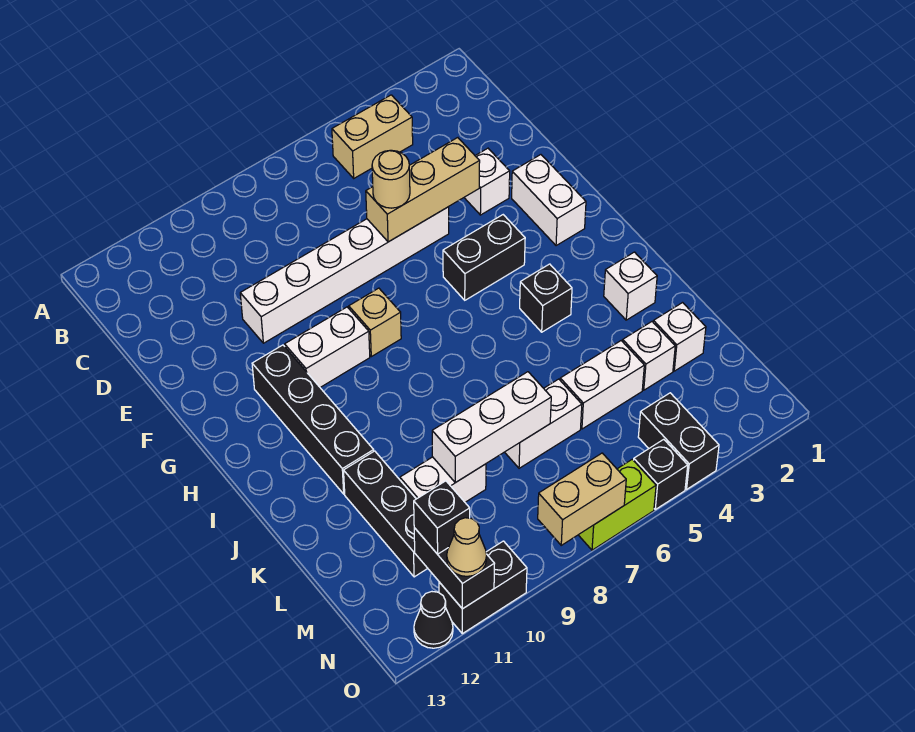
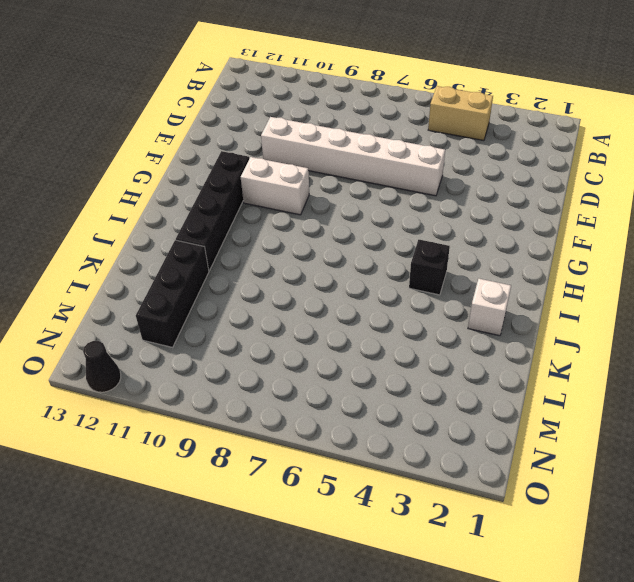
none -> white brick E3 level 1
none -> white brick F2:G2 level 1
none -> black brick G4:G5 level 1

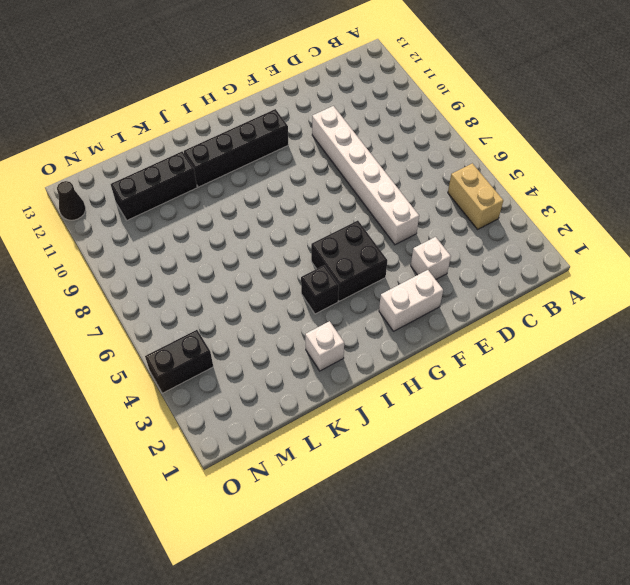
black brick G4:H5 level 1 -> black brick G4:G5 level 1
none -> tan brick G8 level 1
none -> white brick G9:G10 level 1
none -> white brick L2 level 1

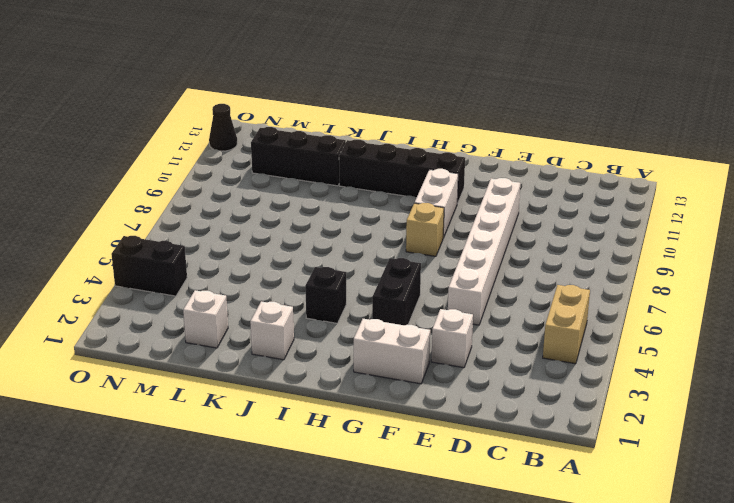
none -> white brick L3 level 1
none -> white brick L4:L5 level 1
none -> white brick L6:L7 level 1

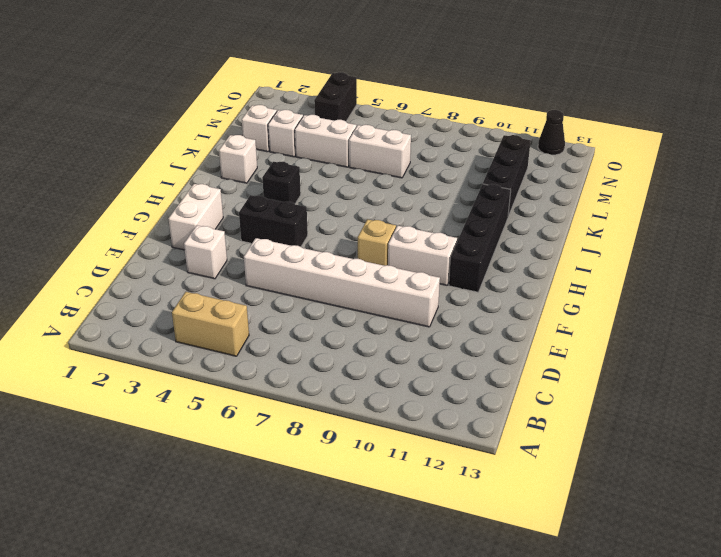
none -> white brick L9:L10 level 1
none -> black brick O5 level 1
none -> lime brick O6:O7 level 1

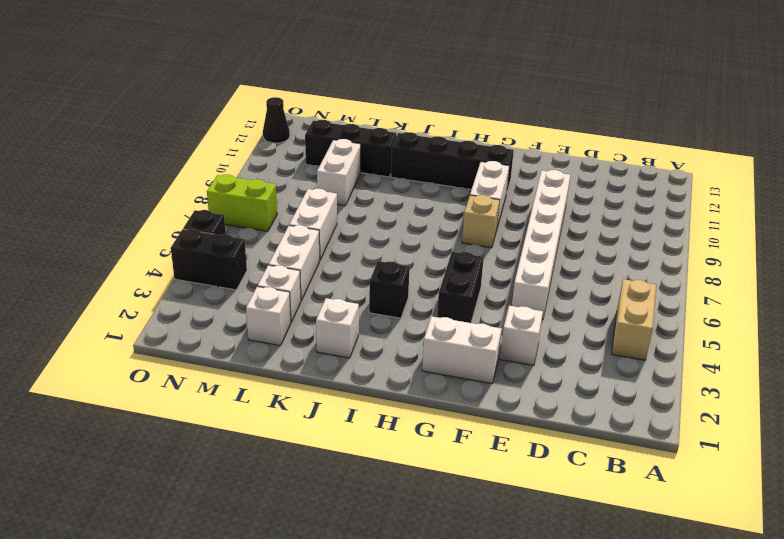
lime brick N7:O7 level 1 -> lime brick O6:O7 level 1
none -> black brick O10:O11 level 1
none -> tan brick E4:E6 level 2
none -> white brick L7:L9 level 2

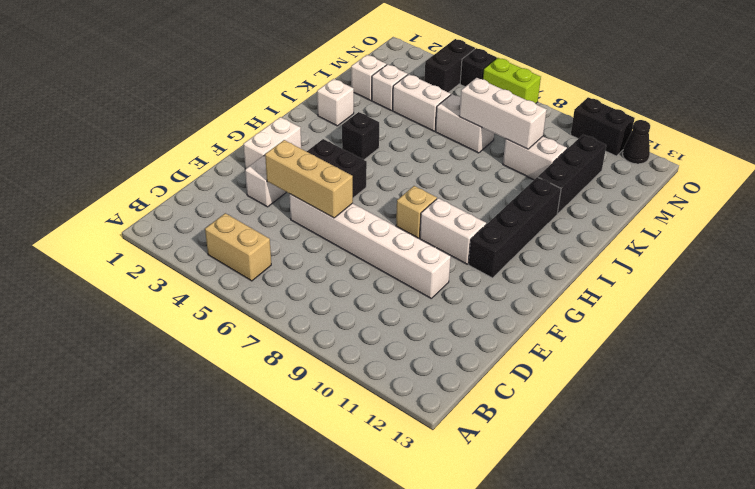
none -> black brick N11:O11 level 2
none -> tan brick O7:O8 level 2
none -> tan round brick E6 level 3

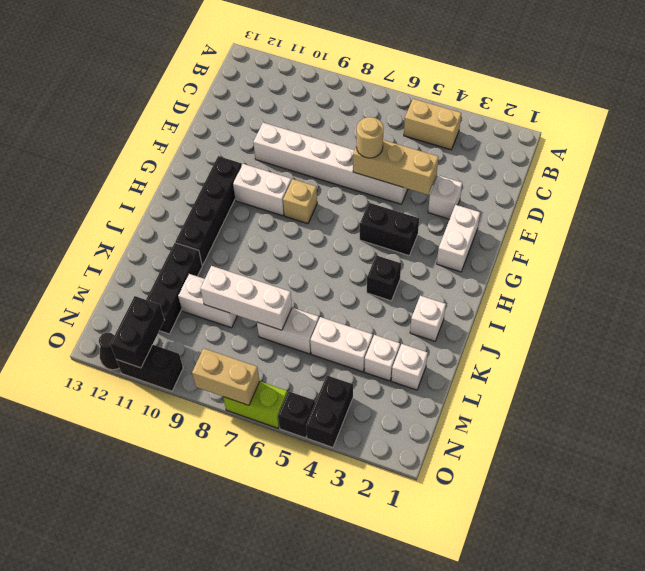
none -> black brick N11 level 3
none -> tan cone O11 level 3

